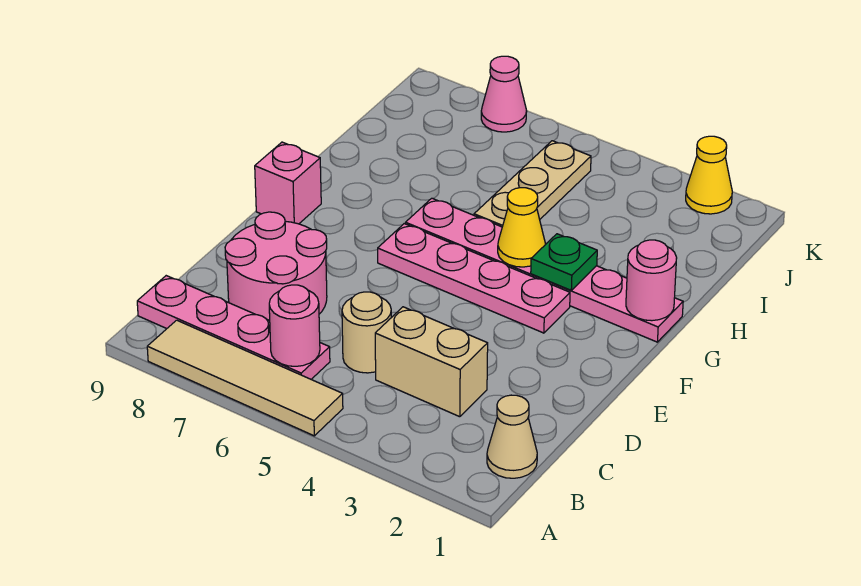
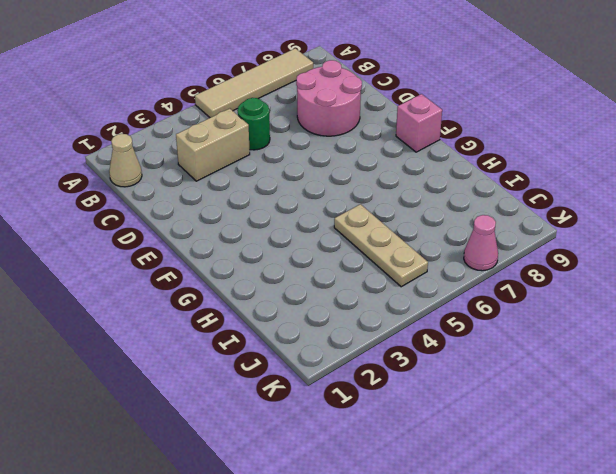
green round brick C5 level 1 -> tan round brick C5 level 1
none -> pink plate B6:B9 level 1
none -> pink plate F3:F6 level 1
none -> pink plate G1:G6 level 1

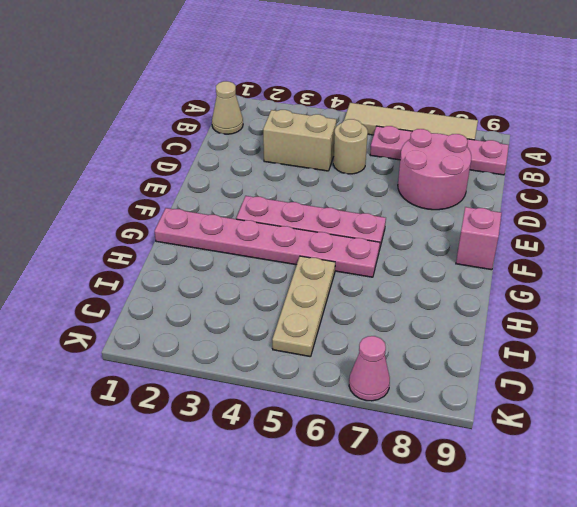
none -> yellow cone K2 level 1
none -> pink round brick B6 level 2
none -> pink round brick G1 level 2

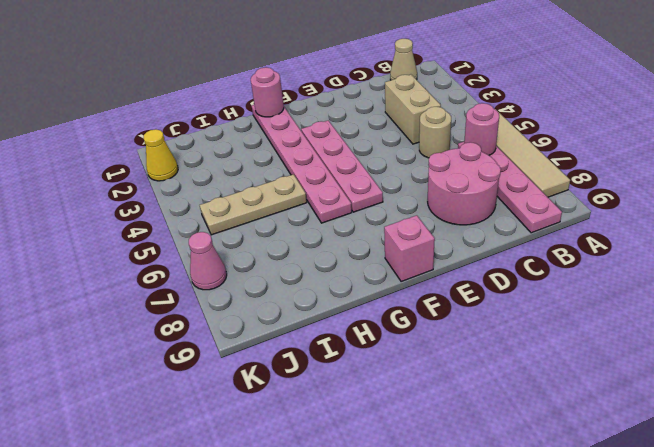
none -> green plate G3 level 2
none -> yellow cone G4 level 2

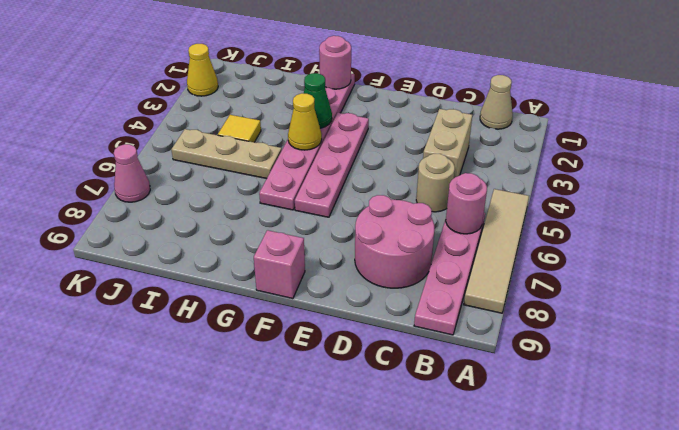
green cone G3 level 2 -> green plate G3 level 2
yellow tile I4 level 1 -> none

